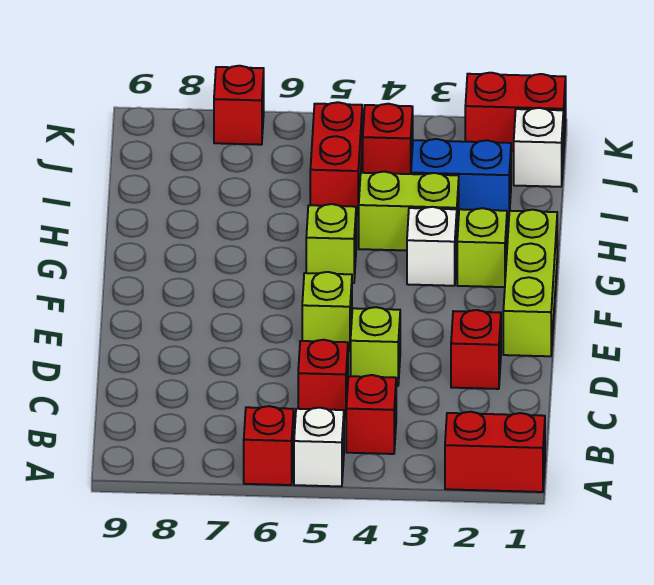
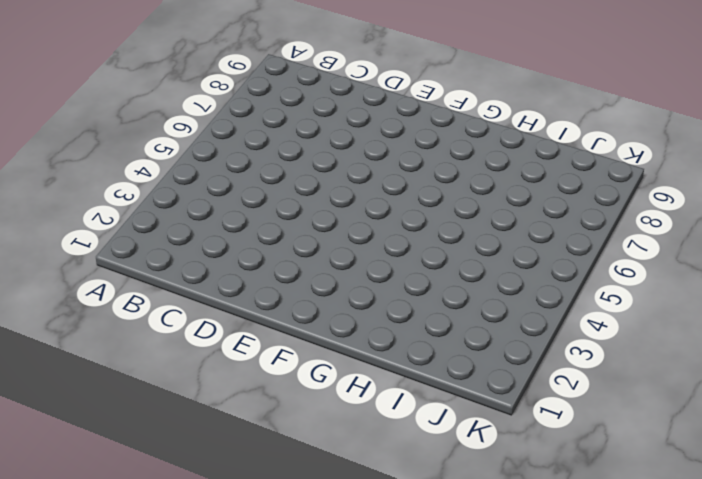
none -> red brick A1:A2 level 1
none -> white brick A5 level 1
none -> red brick A6 level 1

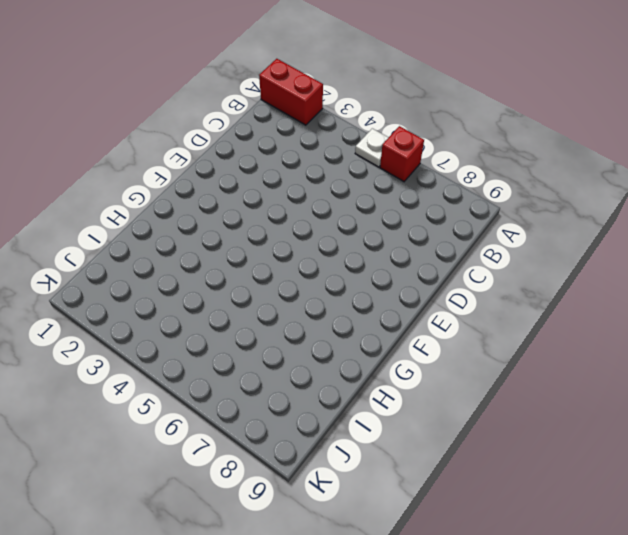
white plate A5 level 1 -> white brick A5 level 1
none -> red brick B4 level 1
none -> red brick C5 level 1
none -> red brick D2 level 1

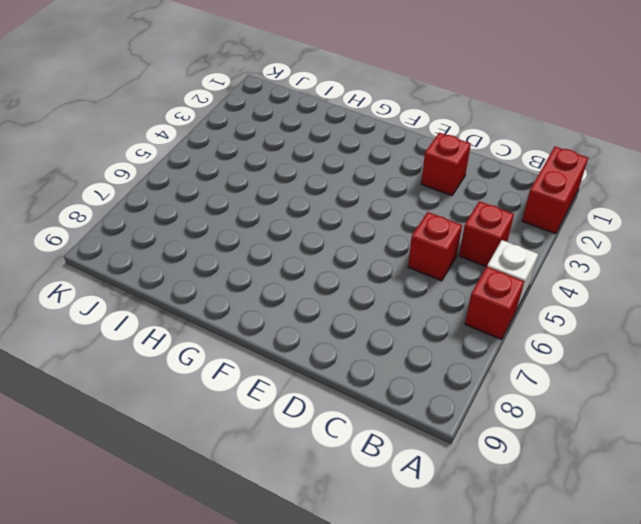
none -> lime brick D4 level 1
none -> lime brick E1:G1 level 1
none -> lime brick E5 level 1

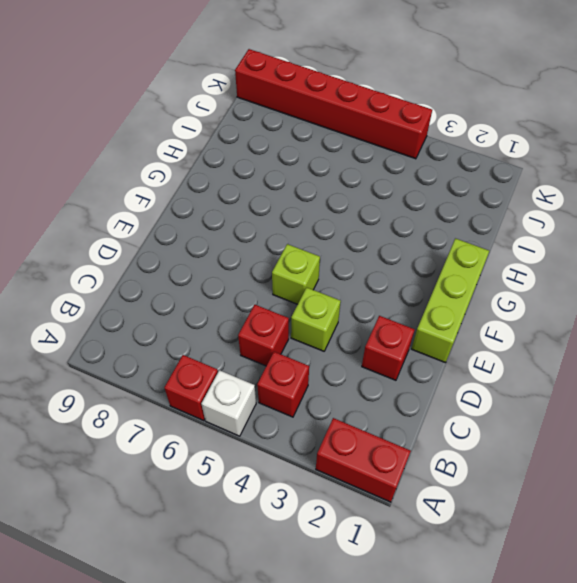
red brick K4:K9 level 1 -> red brick K7 level 1
none -> lime brick G2 level 1
none -> white brick G3 level 1
none -> lime brick G5 level 1

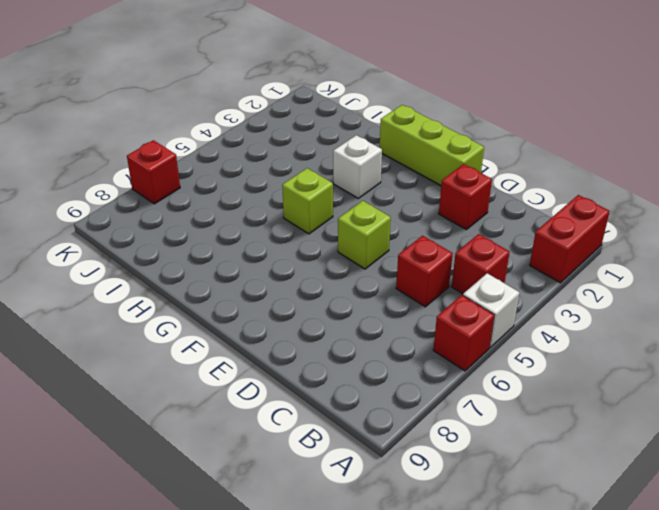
none -> lime brick D4 level 1
none -> lime brick G2 level 1
none -> lime brick H3:H4 level 1

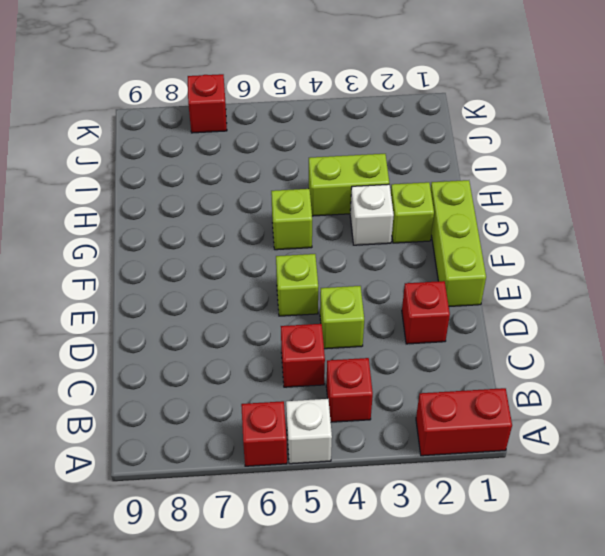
none -> blue brick I2:I3 level 1
none -> red brick I5:J5 level 1
none -> white brick J1 level 1

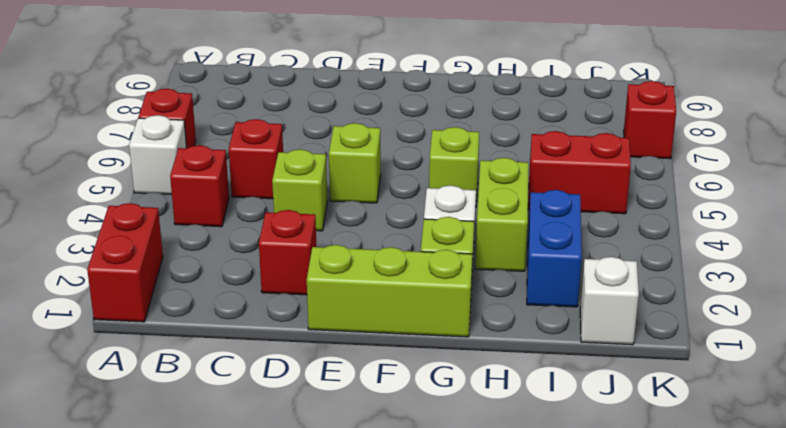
none -> red brick J4 level 1
none -> red brick K1:K2 level 1

